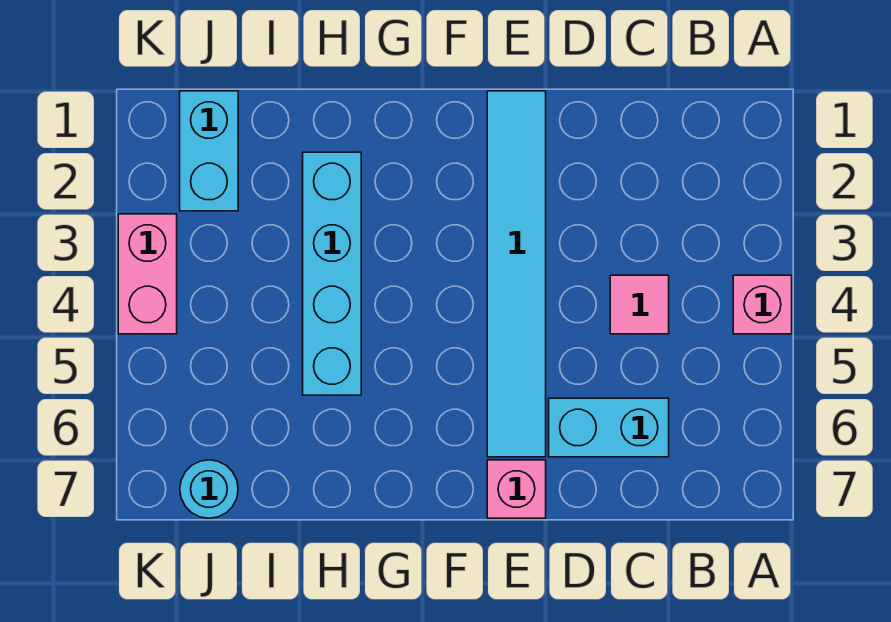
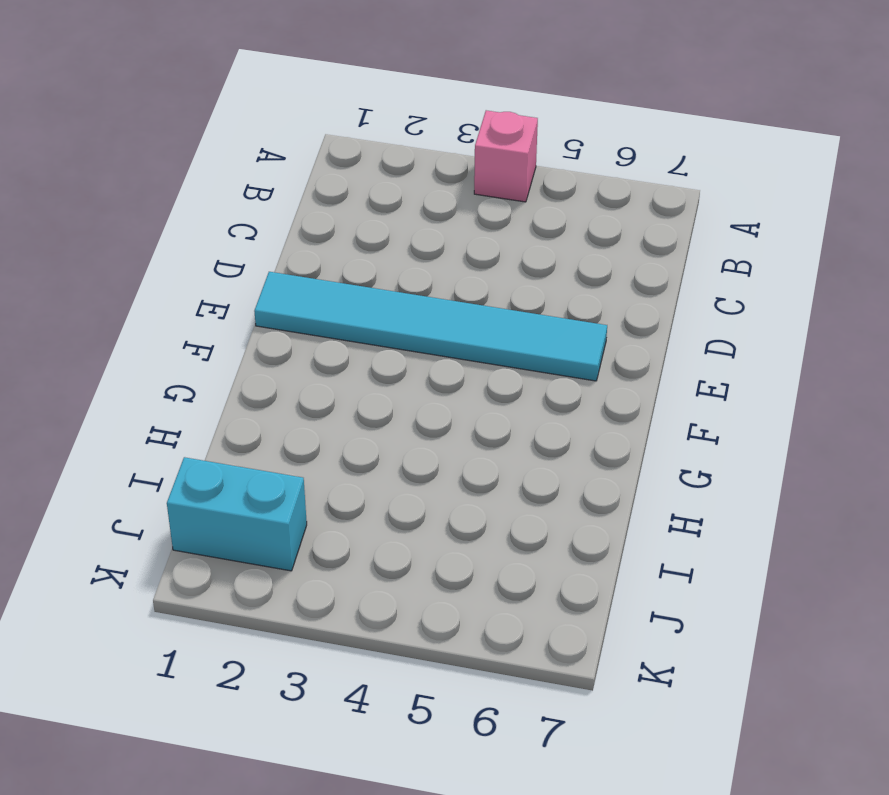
none -> pink tile C4 level 1
none -> cyan brick C6:D6 level 1

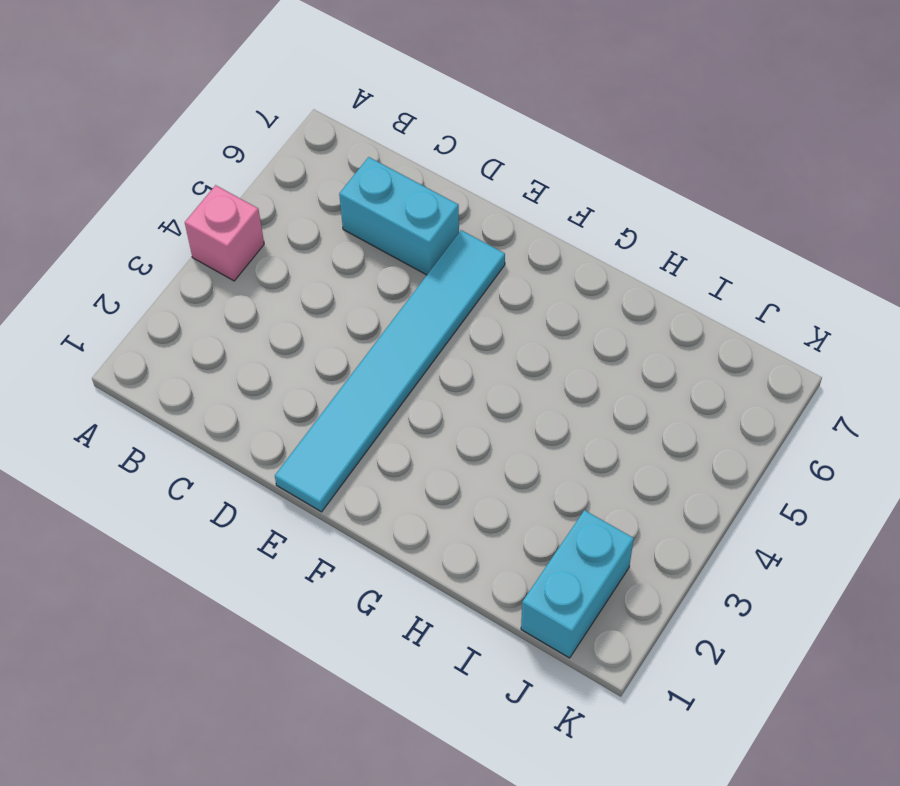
none -> pink tile C4 level 1
none -> pink brick E7 level 1

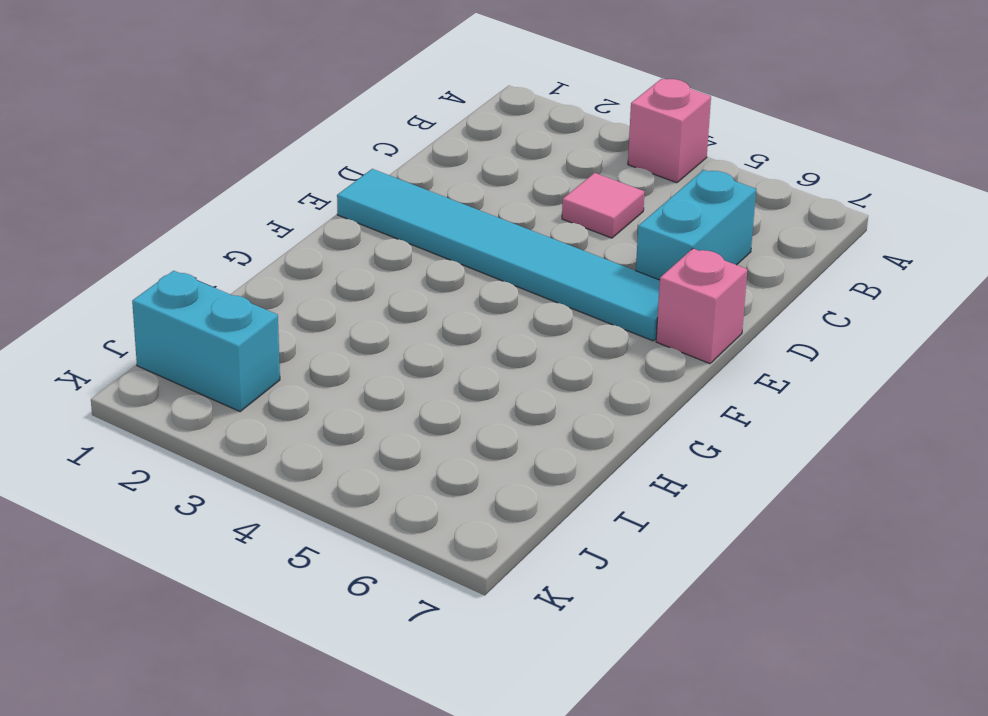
none -> cyan brick H2:H5 level 1
none -> cyan round brick J7 level 1

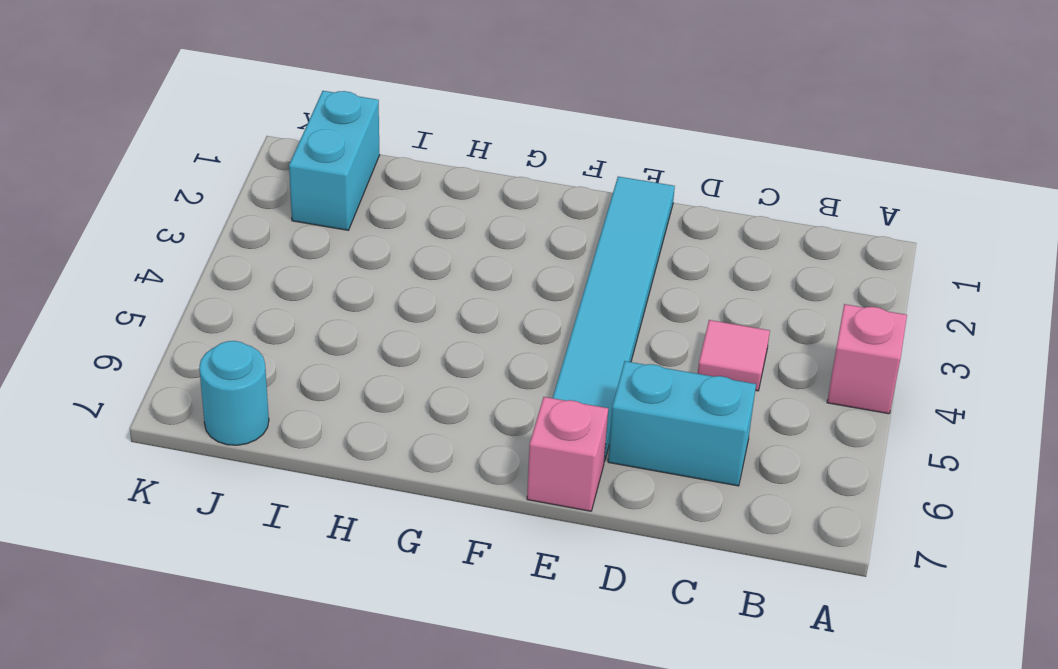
none -> cyan brick H2:H5 level 1
none -> pink brick K3:K4 level 1

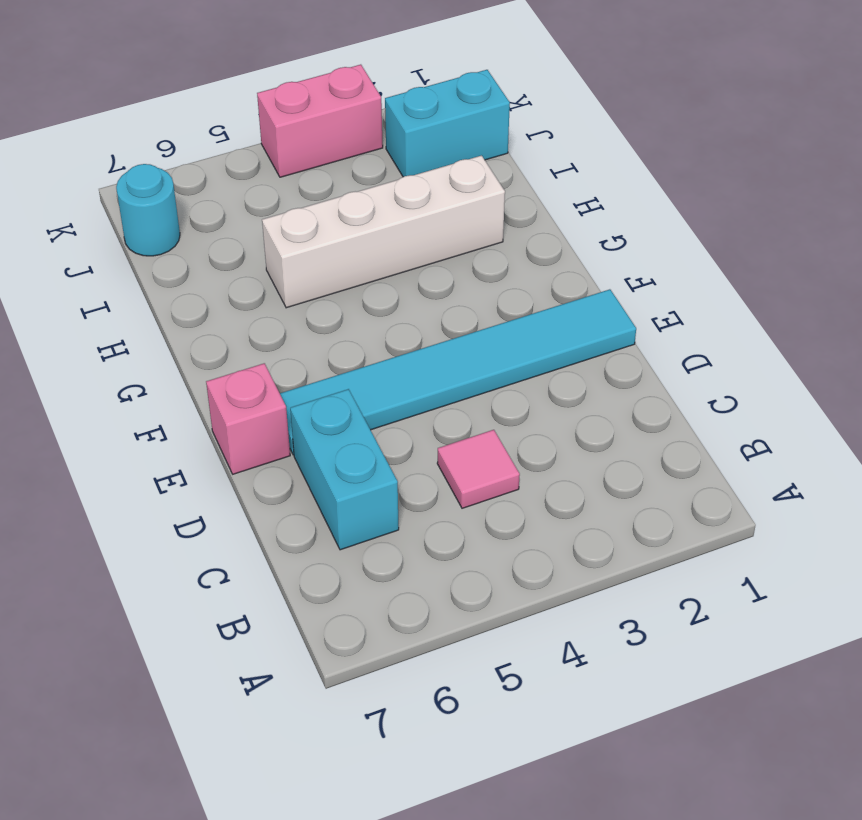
white brick H2:H5 level 1 -> cyan brick H2:H5 level 1
none -> pink brick A4 level 1

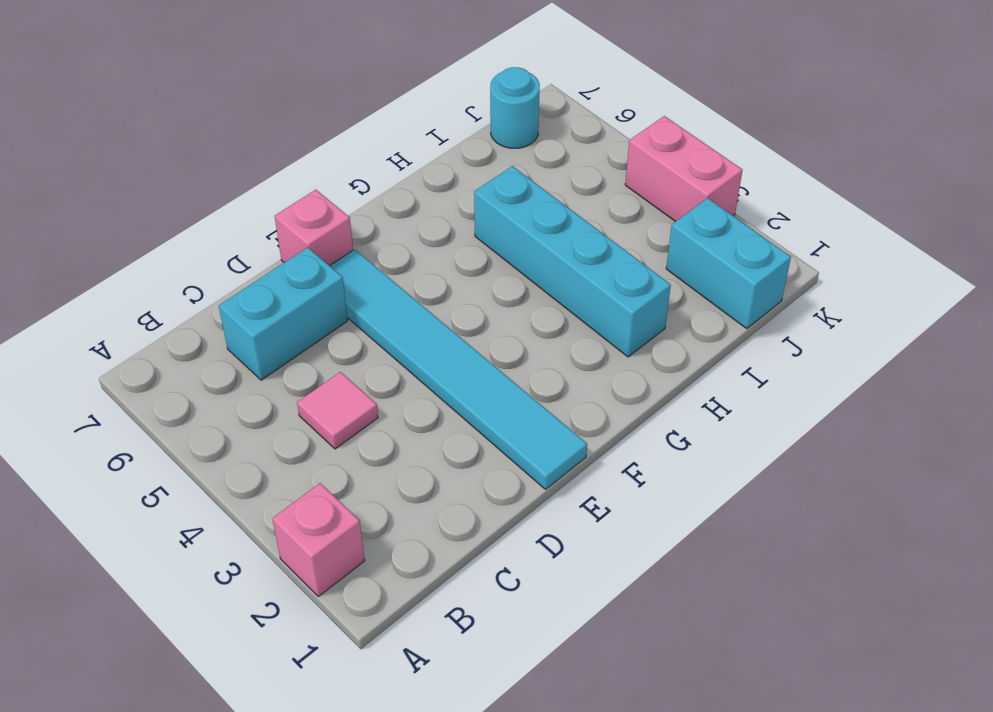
pink brick A2 level 1 -> pink brick A4 level 1

